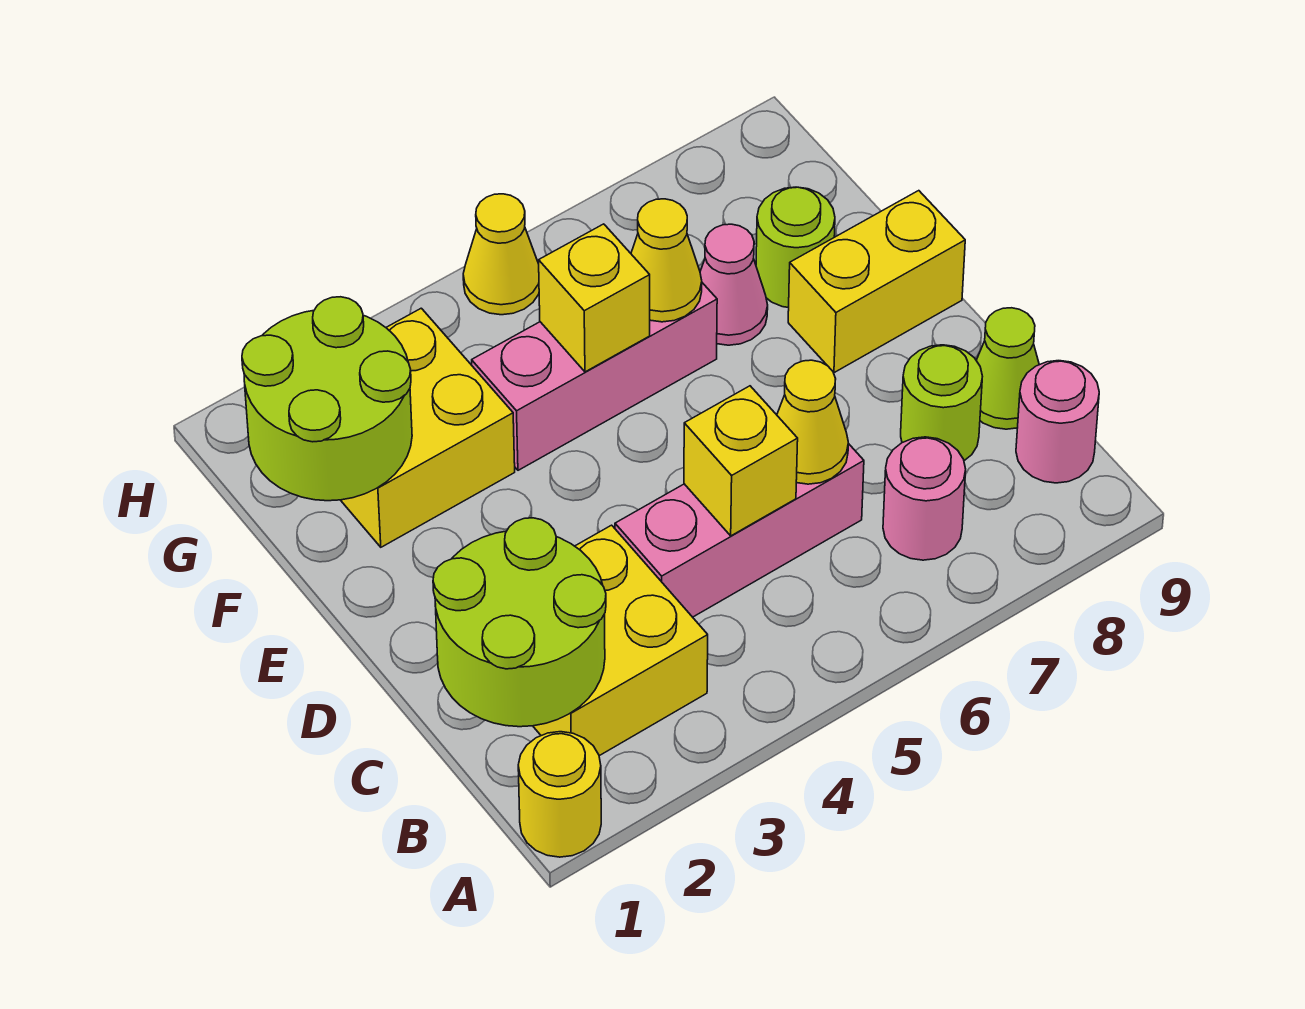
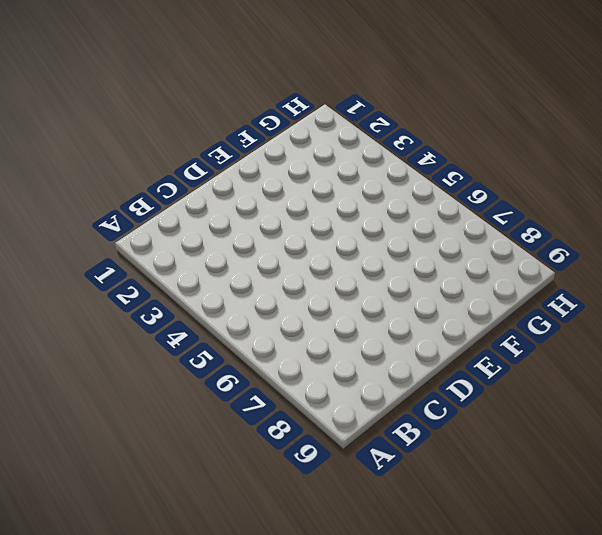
none -> yellow round brick A1 level 1
none -> yellow brick B2:C3 level 1
none -> pink round brick B7 level 1

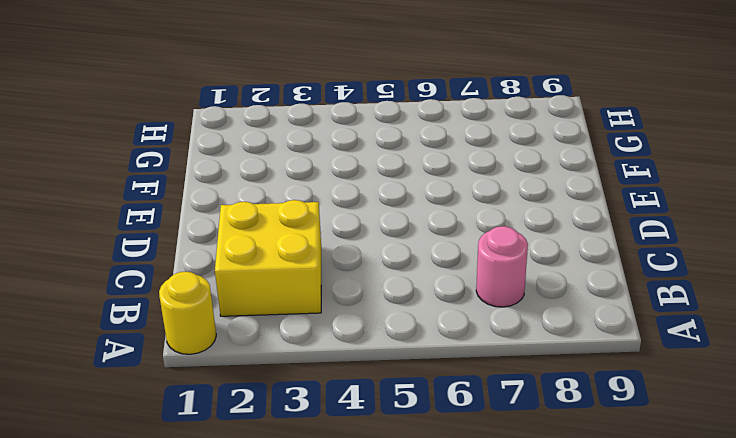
none -> pink round brick B9 level 1
none -> pink brick C4:C6 level 1
none -> lime round brick C8 level 1

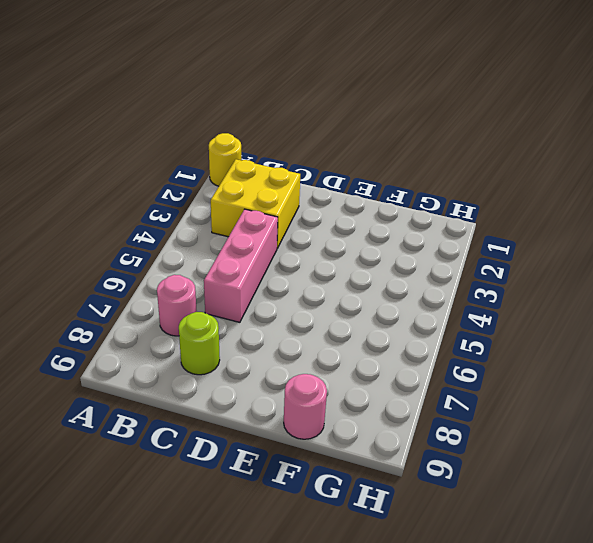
pink round brick F9 level 1 -> pink round brick B9 level 1
none -> lime cone C9 level 1
none -> yellow brick E8:E9 level 1
none -> yellow brick F2:G3 level 1

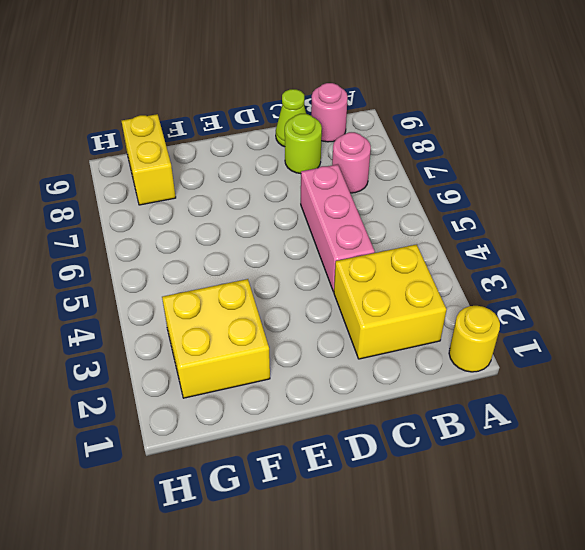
yellow brick G8:G9 level 1 -> yellow brick E8:E9 level 1
none -> pink brick F4:F6 level 1
none -> pink cone F7 level 1
none -> lime round brick F8 level 1

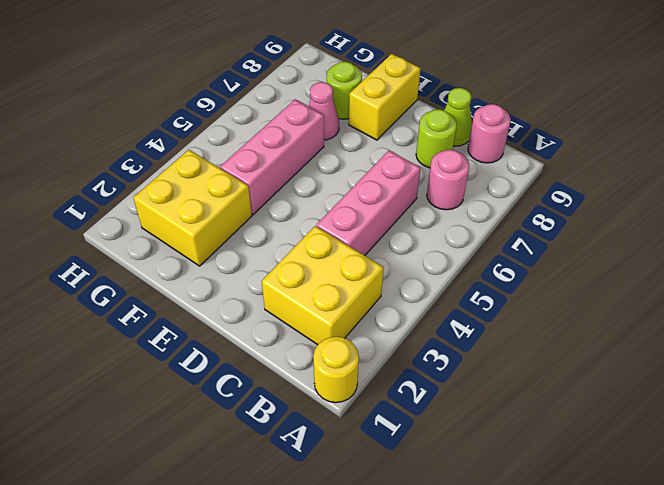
none -> yellow cone H5 level 1
none -> lime round brick B1:C2 level 2
none -> yellow brick C5 level 2

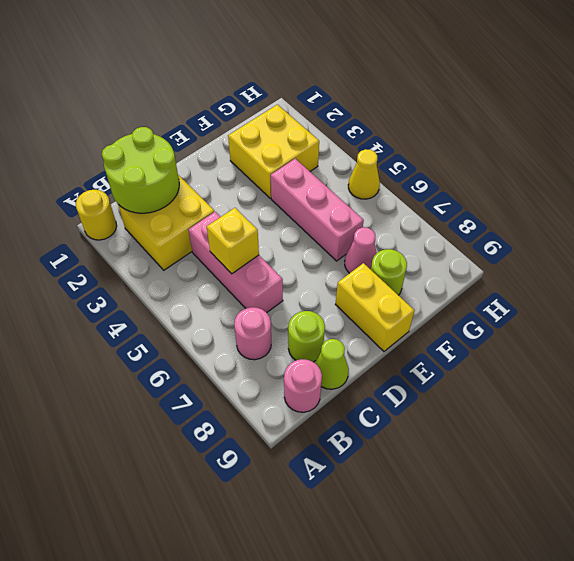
none -> yellow cone C6 level 2
none -> lime round brick F1:G2 level 2
none -> yellow brick F5 level 2

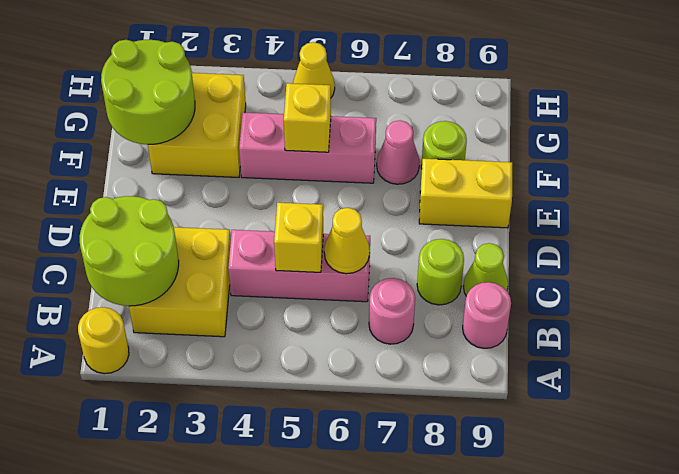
none -> yellow cone F6 level 2

